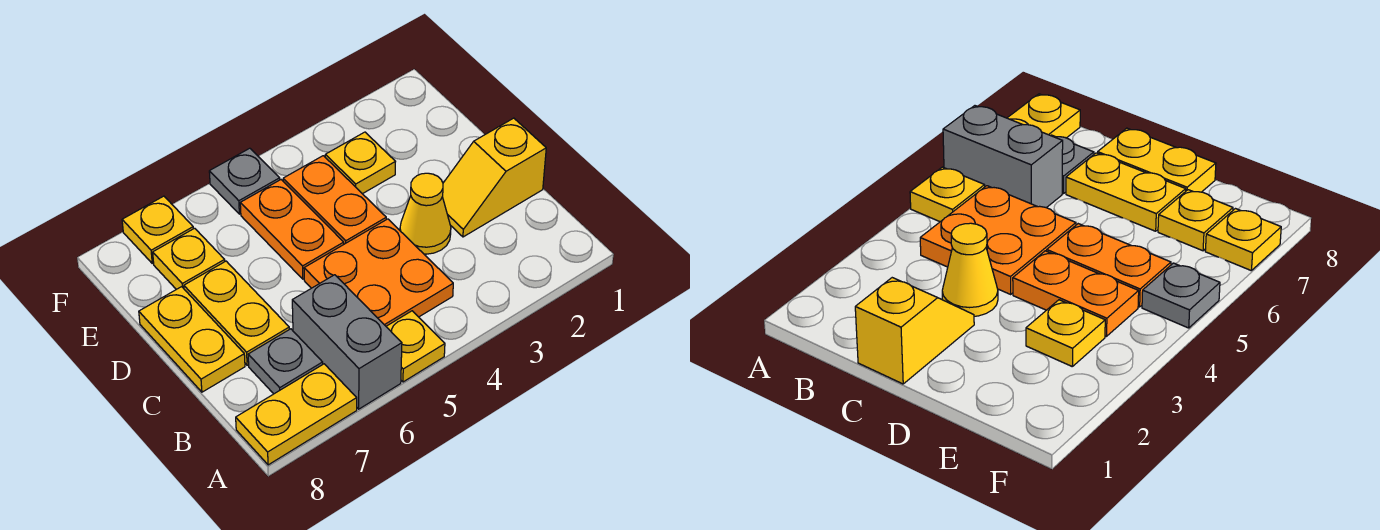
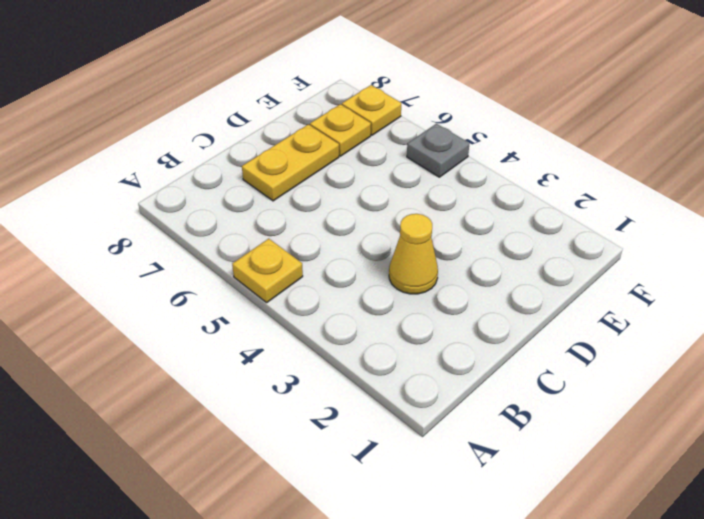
none -> grey brick A6:B6 level 1
none -> yellow plate A7:A8 level 1
none -> orange plate B4:C5 level 1

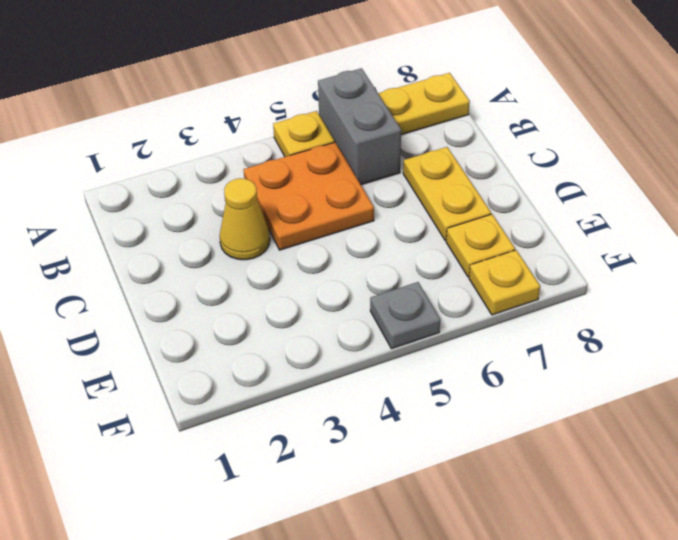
none -> grey plate B7 level 1
none -> yellow slope C1:C2 level 1 top 1
none -> yellow plate C8:D8 level 1

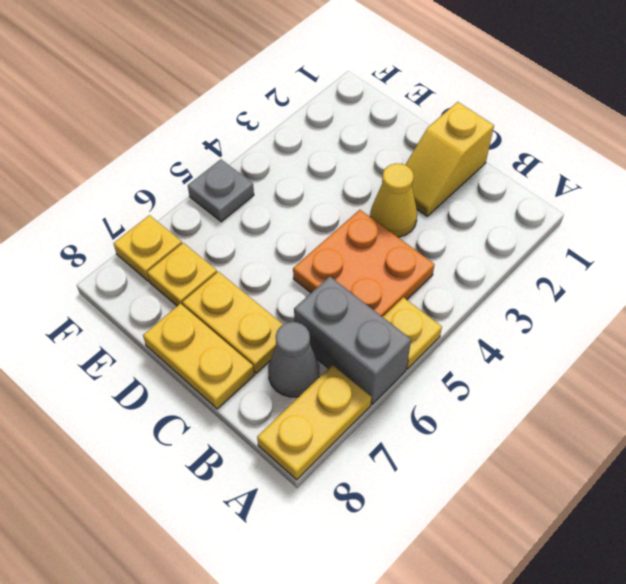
grey cone B7 level 1 -> grey plate B7 level 1
none -> orange plate D4:E4 level 1
none -> orange plate D5:E5 level 1
none -> yellow plate E3 level 1

